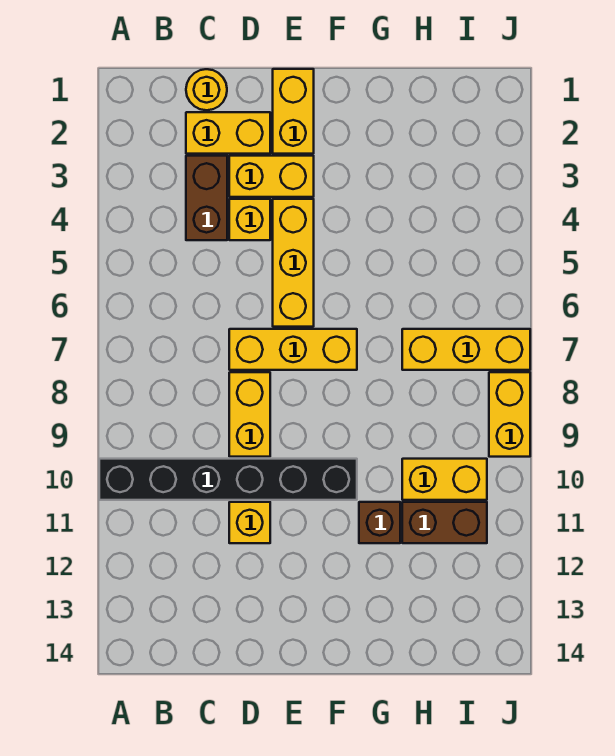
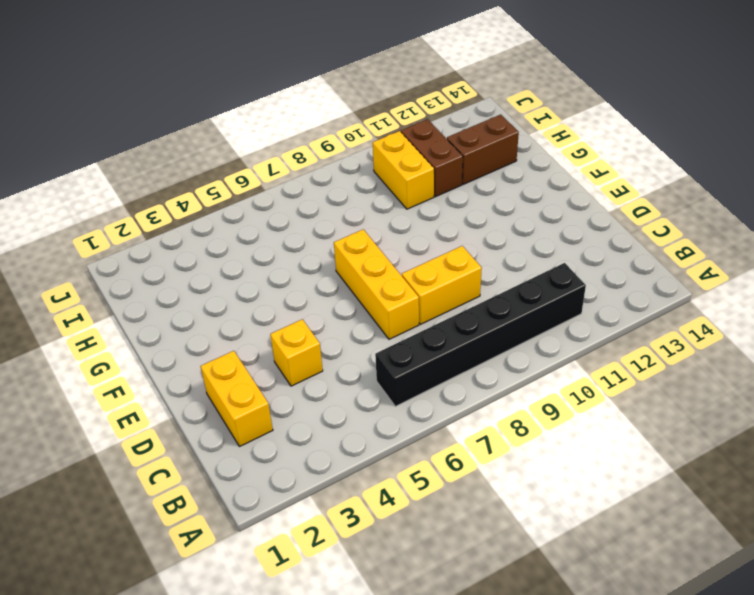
black brick B6:B11 level 1 -> black brick A10:F10 level 1
brown brick H12:H13 level 1 -> brown brick C3:C4 level 1
none -> yellow round brick C1 level 1
none -> yellow brick D3:E3 level 1
none -> yellow brick D11 level 1

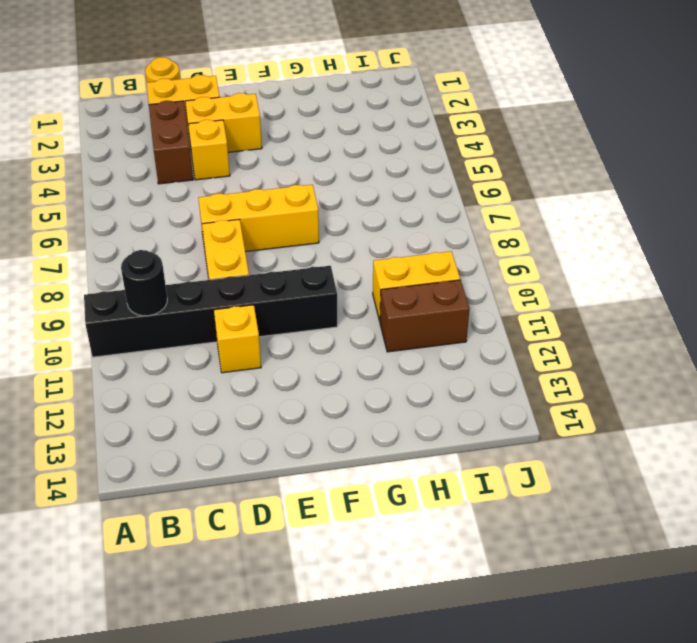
black round brick B10 level 2 -> none
none -> yellow brick E1:E2 level 1
none -> yellow brick E4:E6 level 1
none -> brown brick G11 level 1

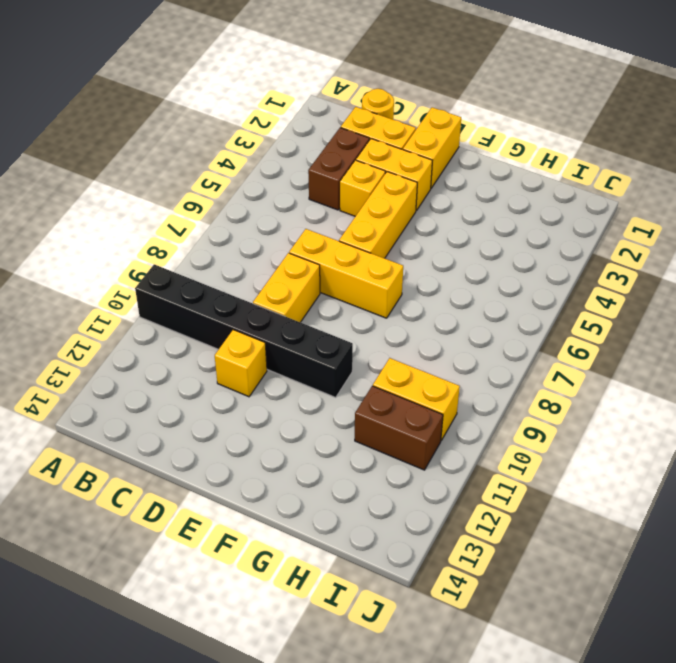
none -> brown brick G11 level 1
none -> yellow brick H7:J7 level 1
none -> yellow brick J8:J9 level 1

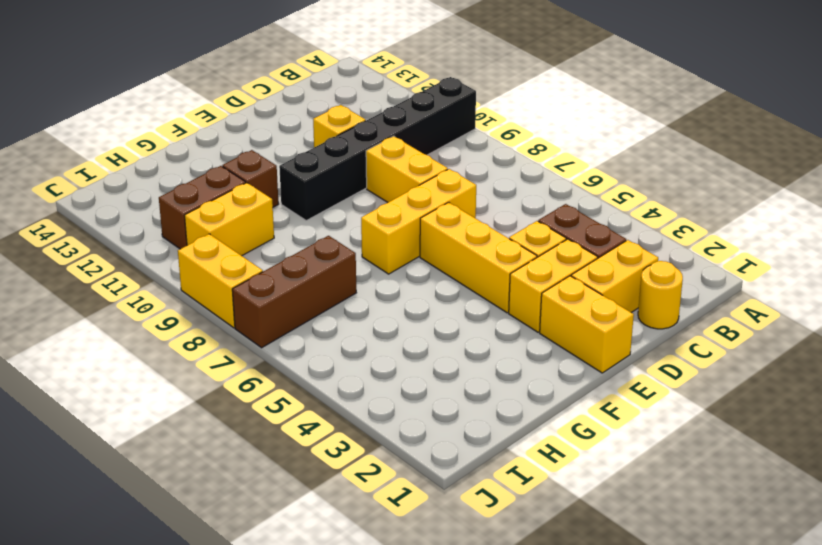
brown brick H7:J7 level 1 -> yellow brick H7:J7 level 1

